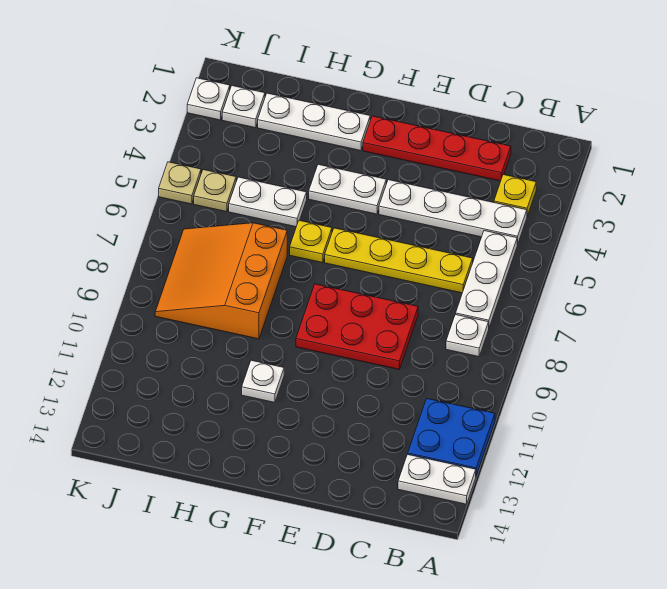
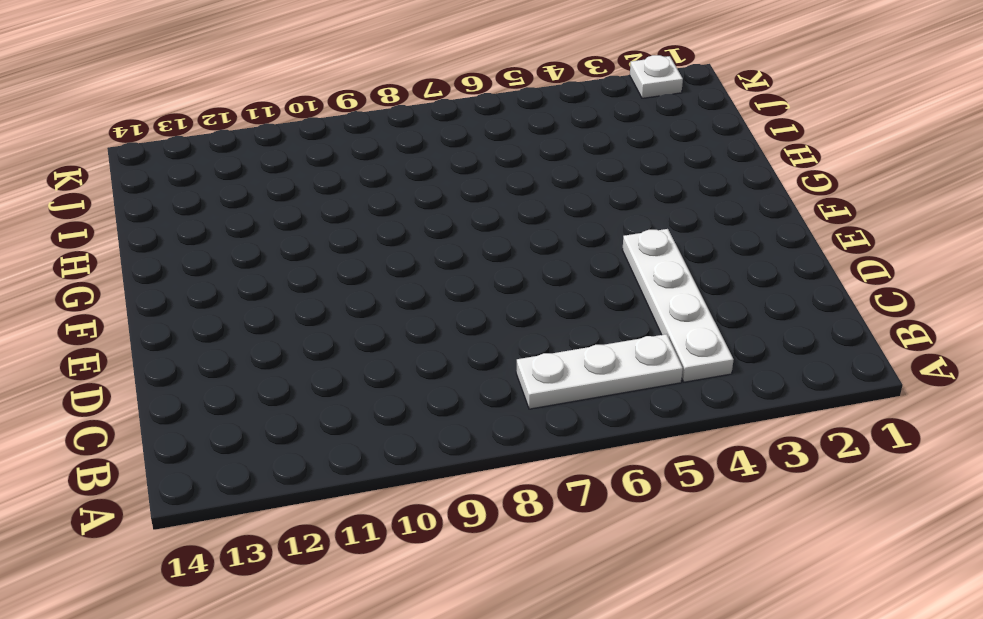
none -> blue plate A11:B12 level 1
none -> white plate A13:B13 level 1
none -> yellow plate B3 level 1

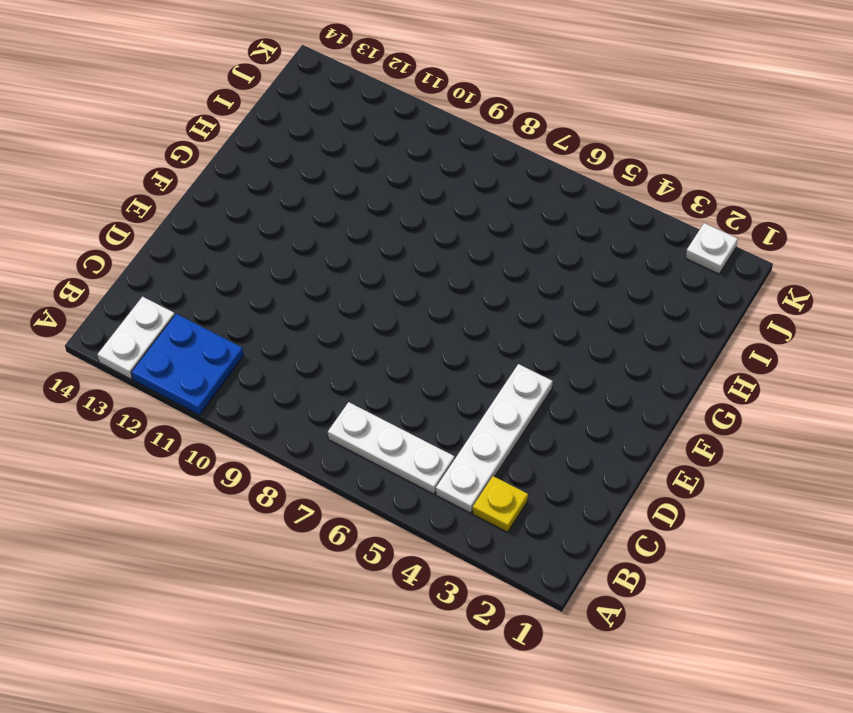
none -> white plate B8 level 1
none -> red plate C2:F2 level 1
none -> yellow plate C6:F6 level 1

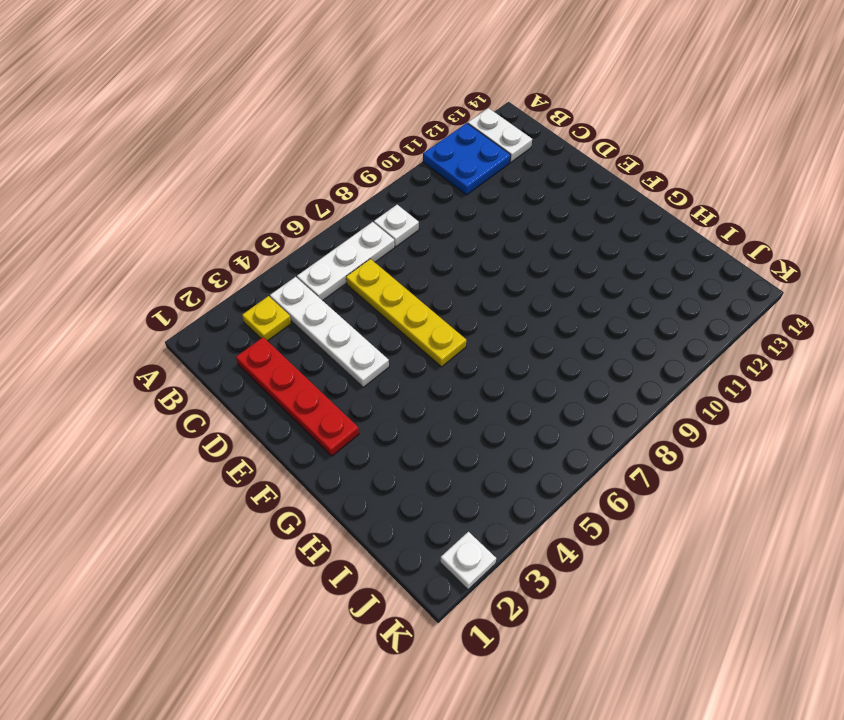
none -> red plate D8:F9 level 1
none -> white plate F4:G4 level 1
none -> white plate G2:I2 level 1

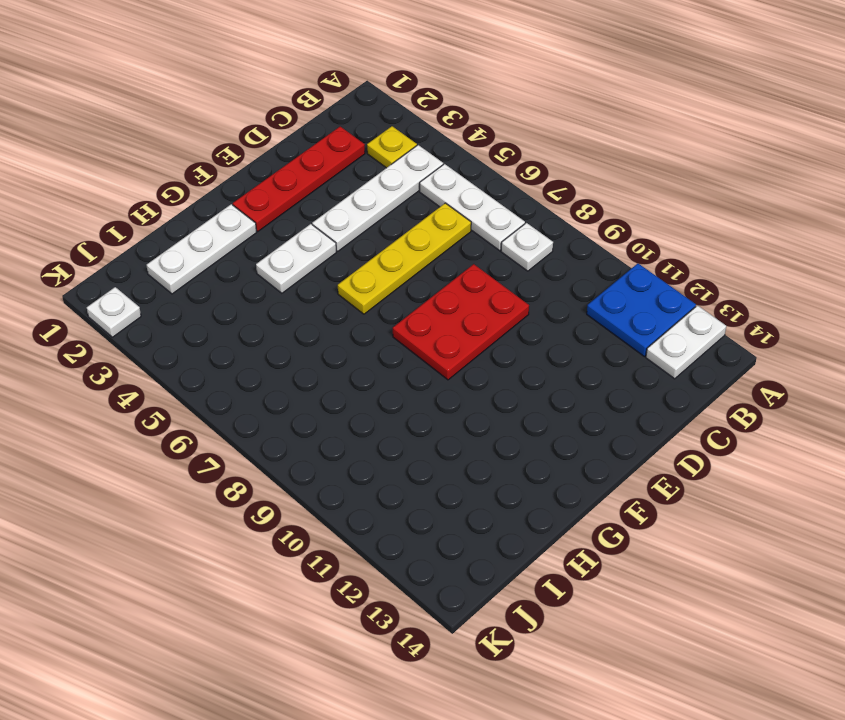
none -> yellow plate G6 level 1
none -> white plate G11 level 1
none -> white plate H5:I5 level 1

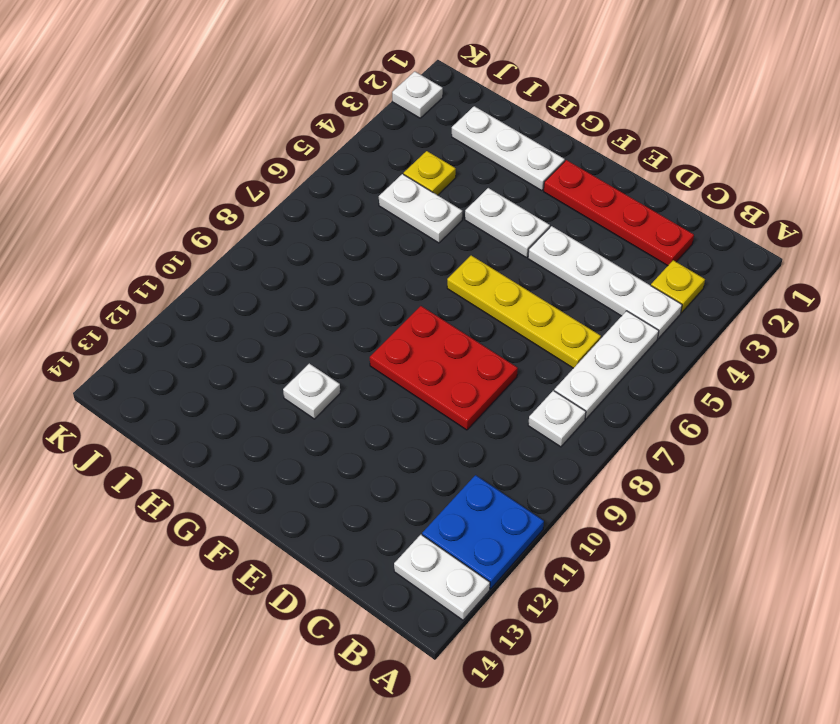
yellow plate I4 level 1 -> yellow plate G6 level 1
none -> orange slope H7:J9 level 1 top H
none -> white plate J2 level 1
none -> tan plate J5 level 1

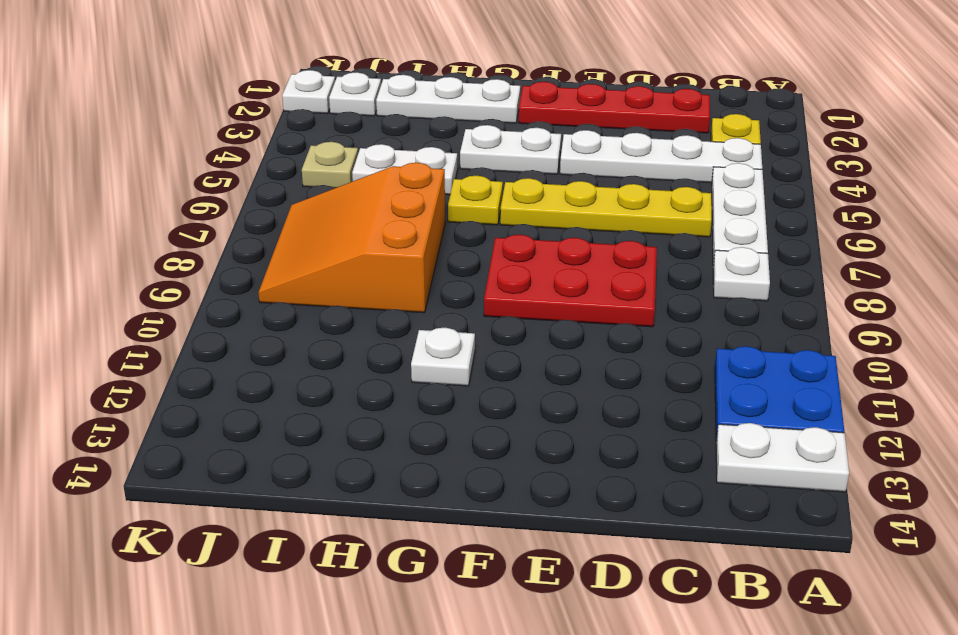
none -> tan plate K5 level 1

